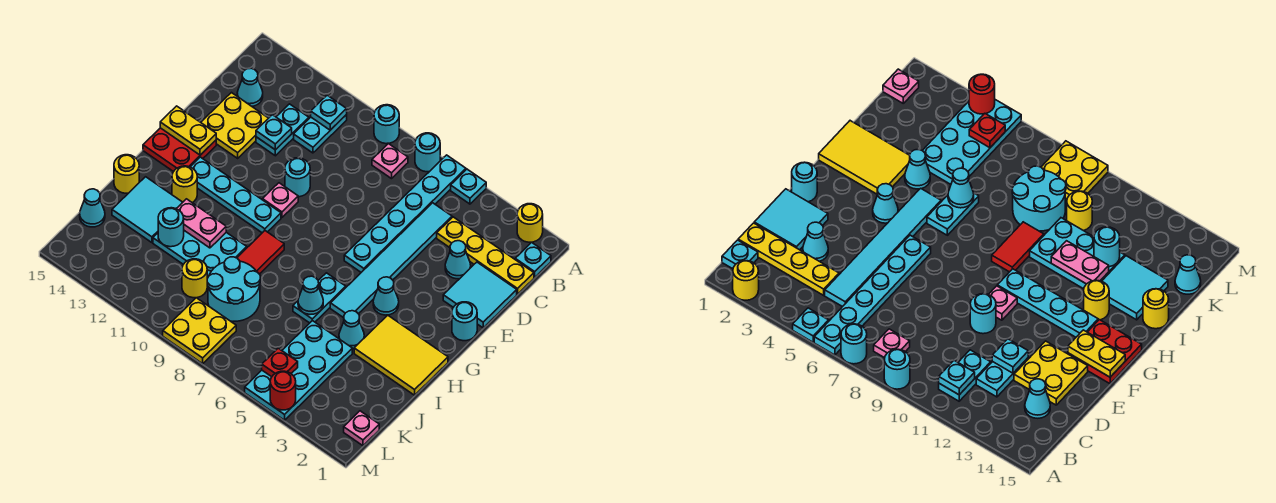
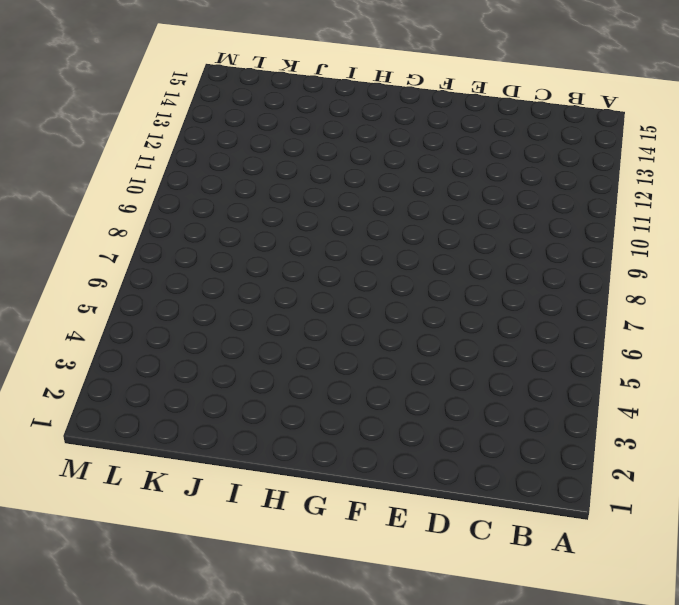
none -> yellow round brick A2 level 1
none -> cyan plate A5 level 1
none -> cyan plate A6:F6 level 1
none -> cyan round brick A7 level 1

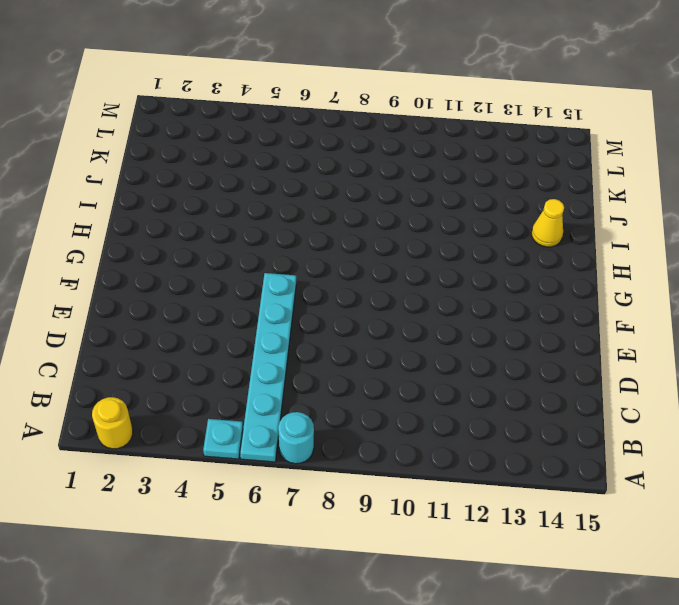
yellow cone I14 level 1 -> cyan tile I13:J14 level 1
none -> cyan round brick A9 level 1
none -> cyan plate B1 level 1
none -> pink plate B8 level 1
none -> cyan plate B11:C11 level 1

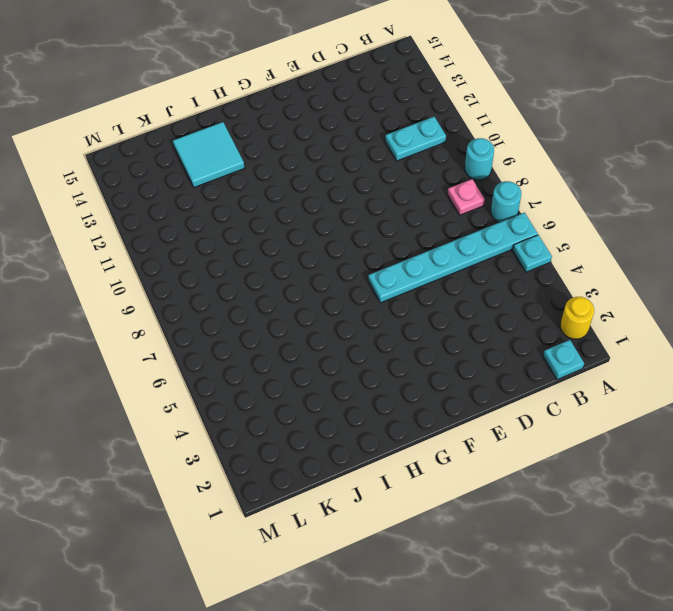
none -> yellow plate C1:C4 level 1
none -> cyan tile C5:H5 level 1
none -> cyan plate C12:D12 level 1
none -> cyan cone C14 level 1

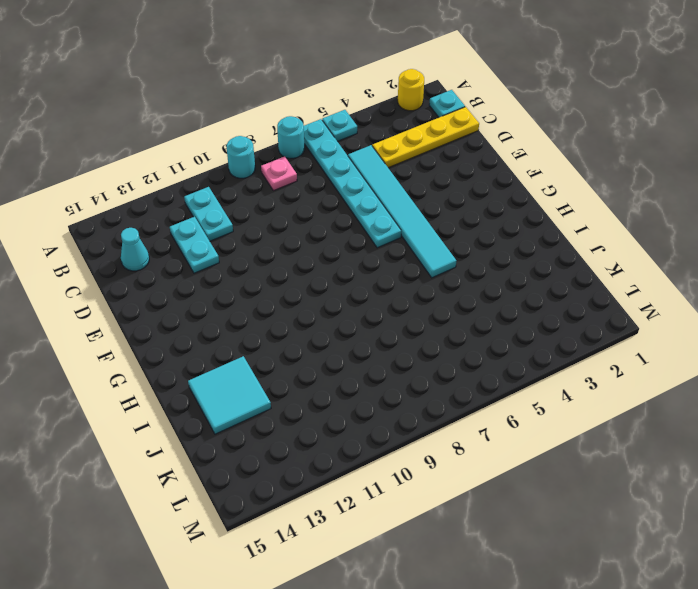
none -> cyan tile D1:E2 level 1
none -> cyan cone D3 level 1
none -> yellow plate D13:E14 level 1
none -> cyan round brick E10 level 1

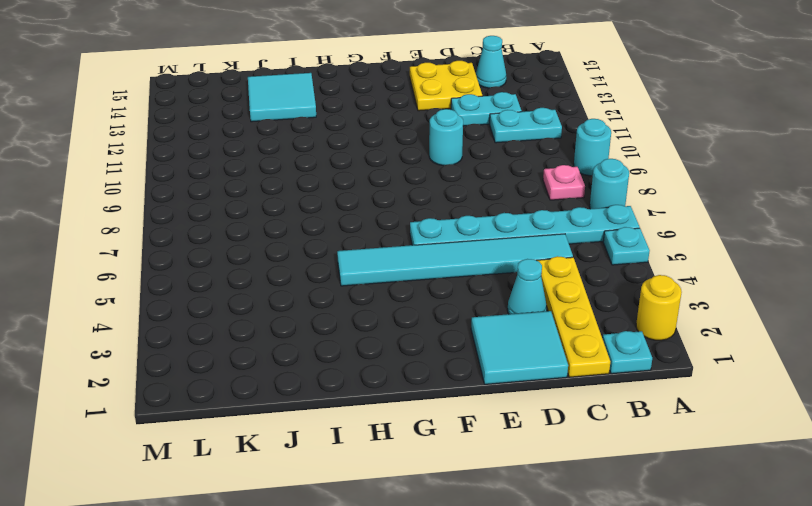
none -> cyan round brick F1 level 1
none -> pink plate F10 level 1
none -> red plate F14:G15 level 1
none -> cyan cone G4 level 1

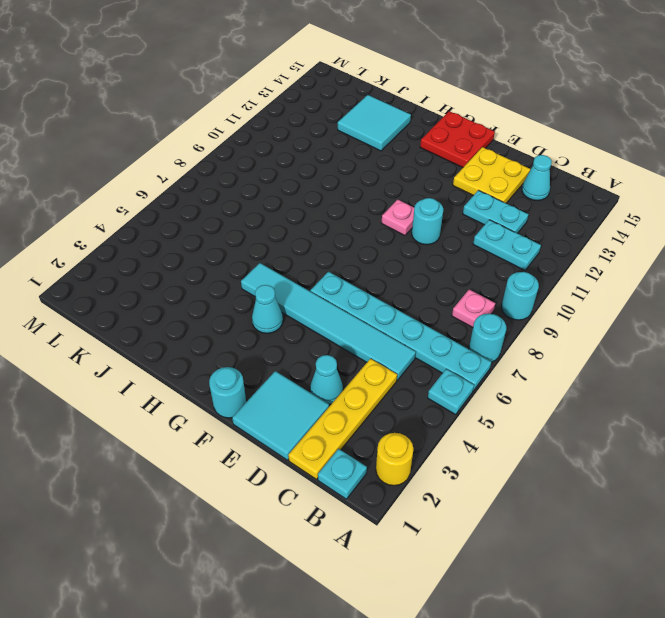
none -> cyan plate G10:G13 level 1
none -> yellow tile H1:I3 level 1
none -> cyan plate H6:I6 level 1
none -> red tile H9:I9 level 1

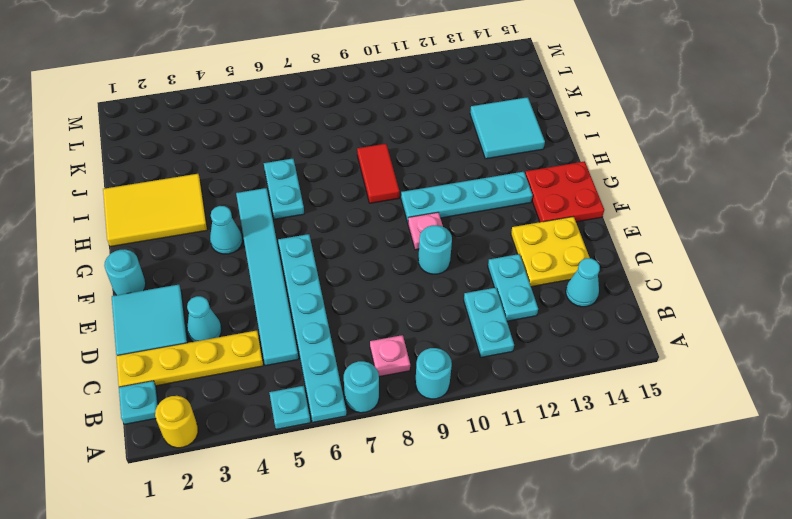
none -> yellow round brick H13 level 1
none -> cyan cone I4 level 1
none -> cyan plate I10:J12 level 1
none -> yellow round brick I15 level 1

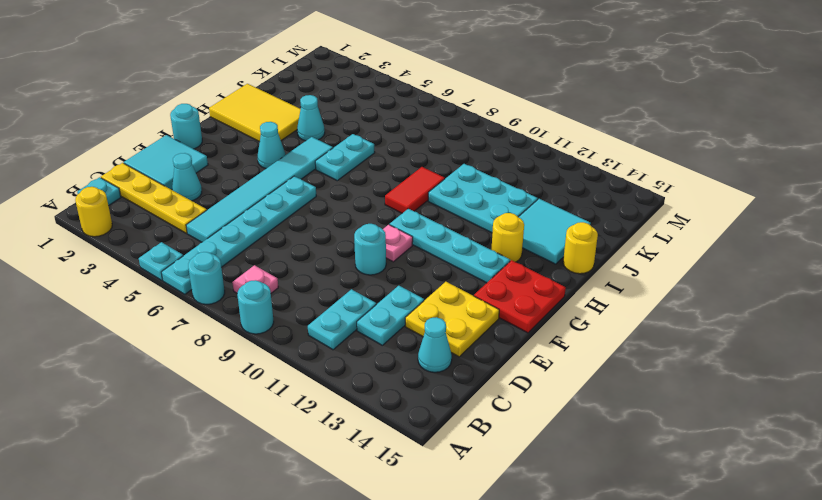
none -> cyan plate J4:M5 level 1
none -> cyan round brick J8:K9 level 1
none -> yellow round brick K10 level 1
none -> cyan cone K15 level 1

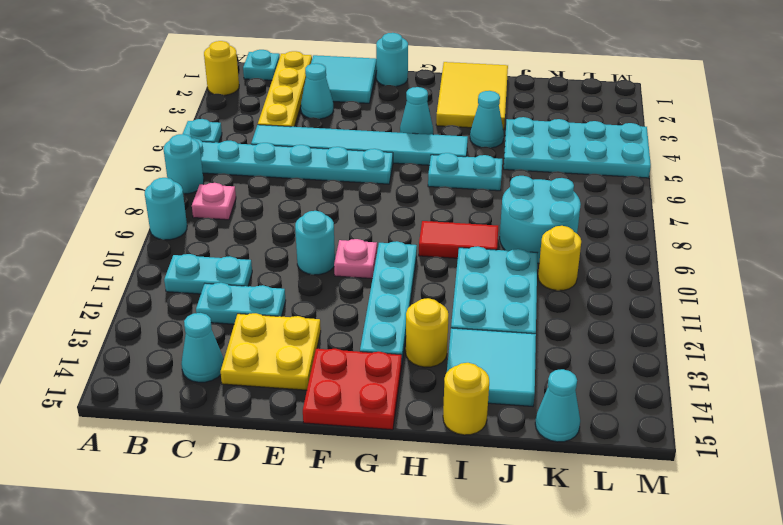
none -> pink plate L1 level 1
none -> yellow plate L8:M9 level 1
none -> cyan plate B11 level 2
none -> cyan plate D12 level 2

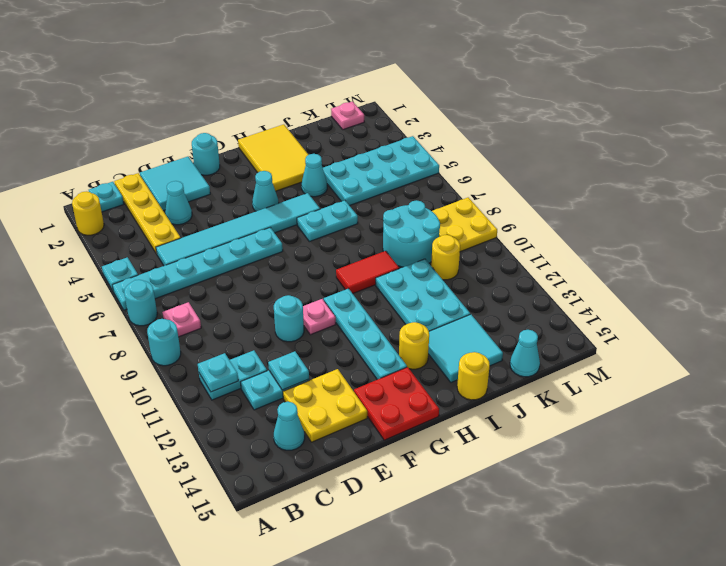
none -> yellow plate F14:F15 level 2
none -> cyan cone I6 level 2
none -> pink plate I11:I12 level 2
none -> cyan round brick J12 level 2

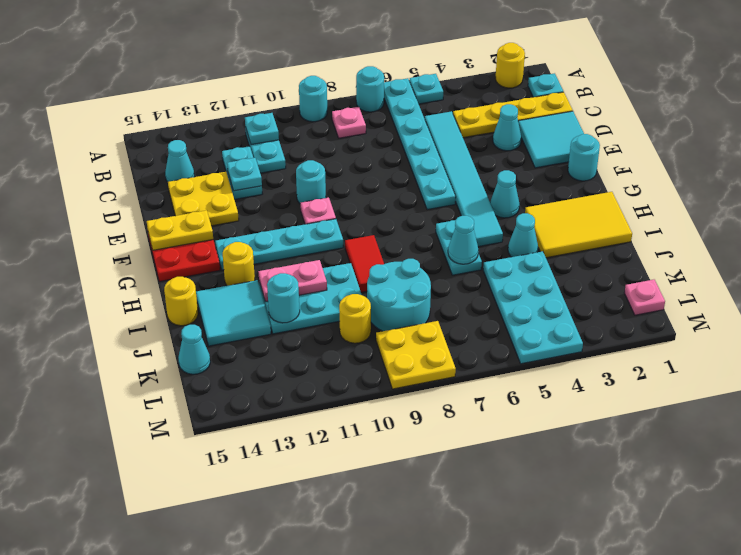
none -> red plate L5 level 2
none -> red round brick M4 level 2

